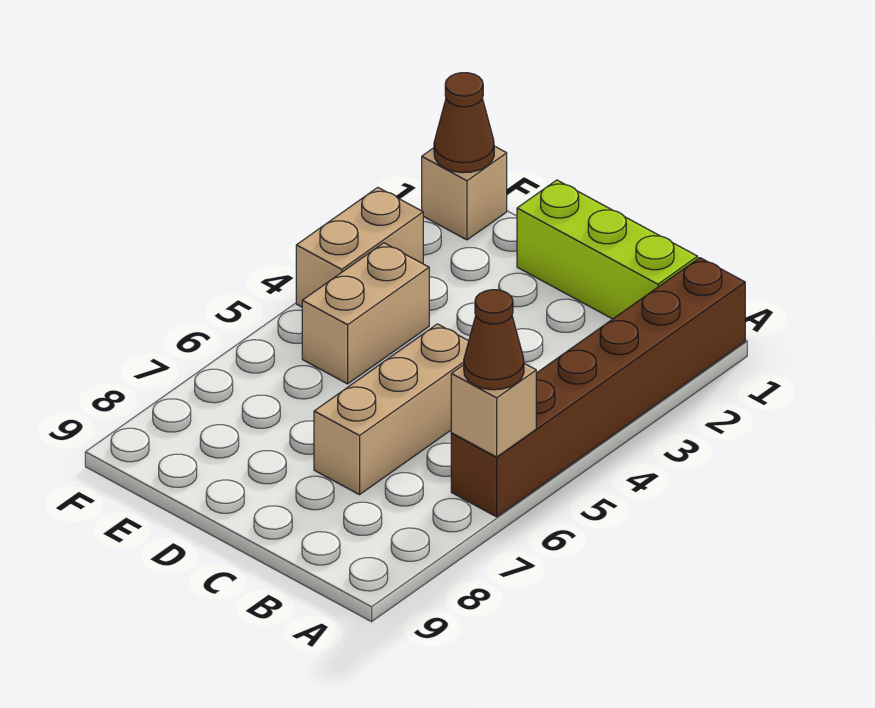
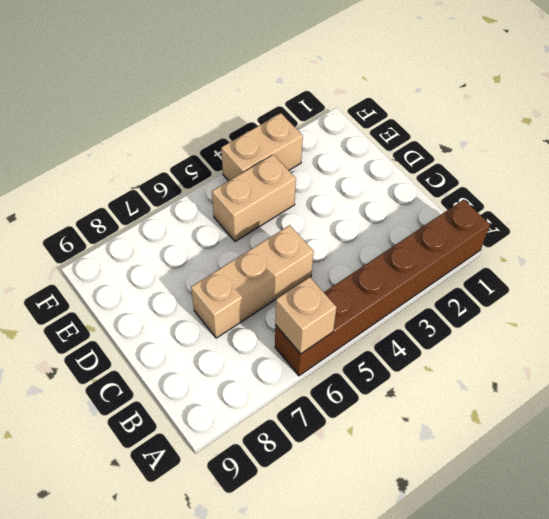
none -> lime brick B1:D1 level 1
none -> tan brick F1 level 1

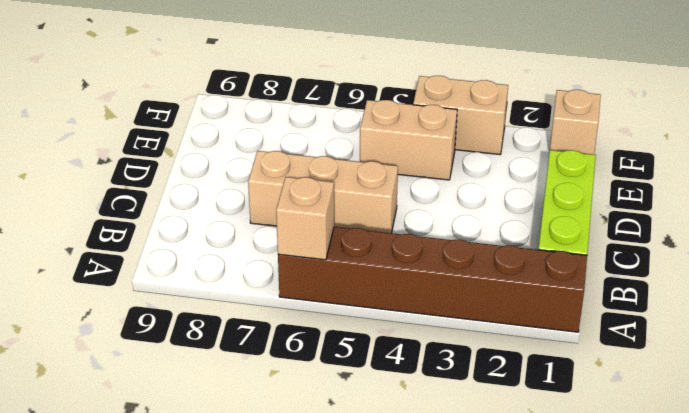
none -> brown cone F1 level 2
none -> brown cone A6 level 3

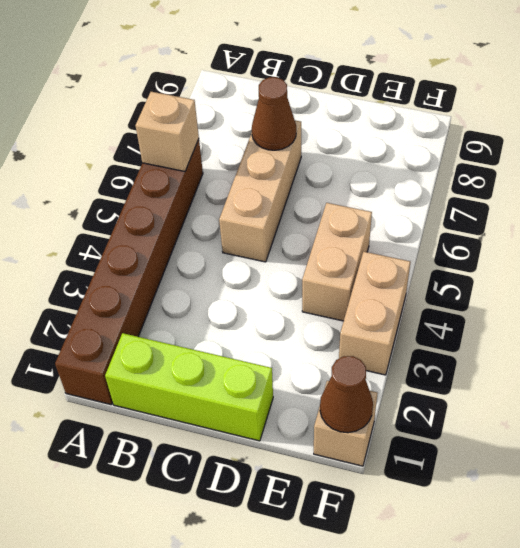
brown cone C7 level 2 -> brown cone A6 level 3

